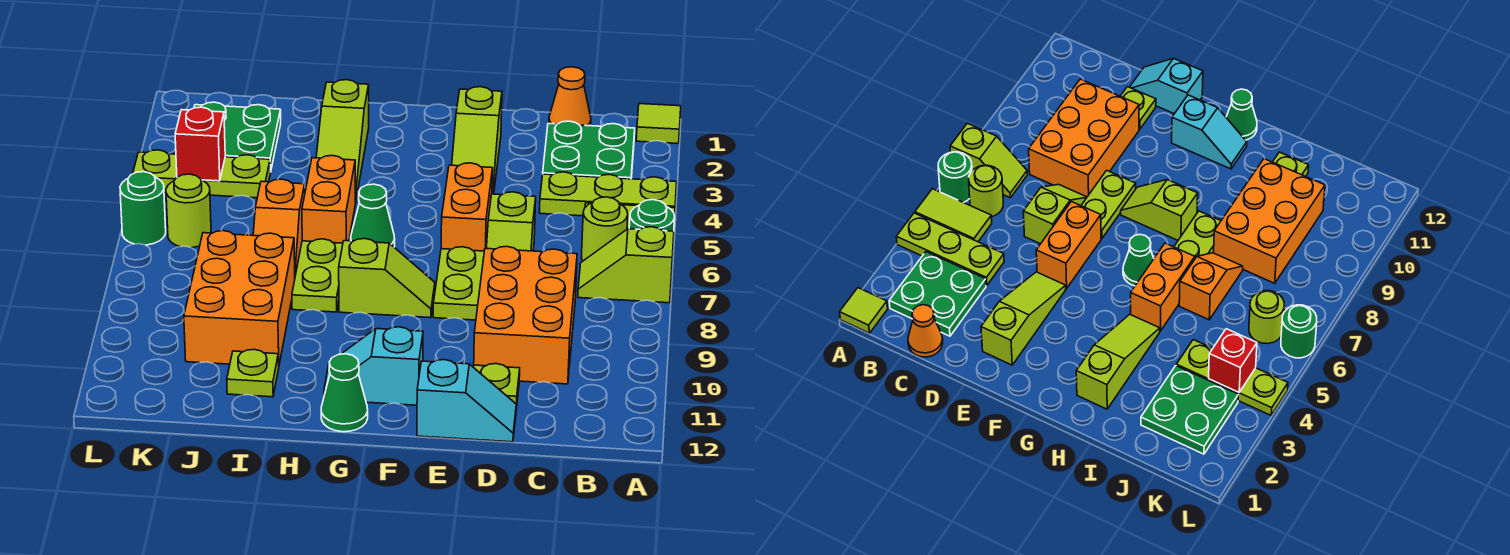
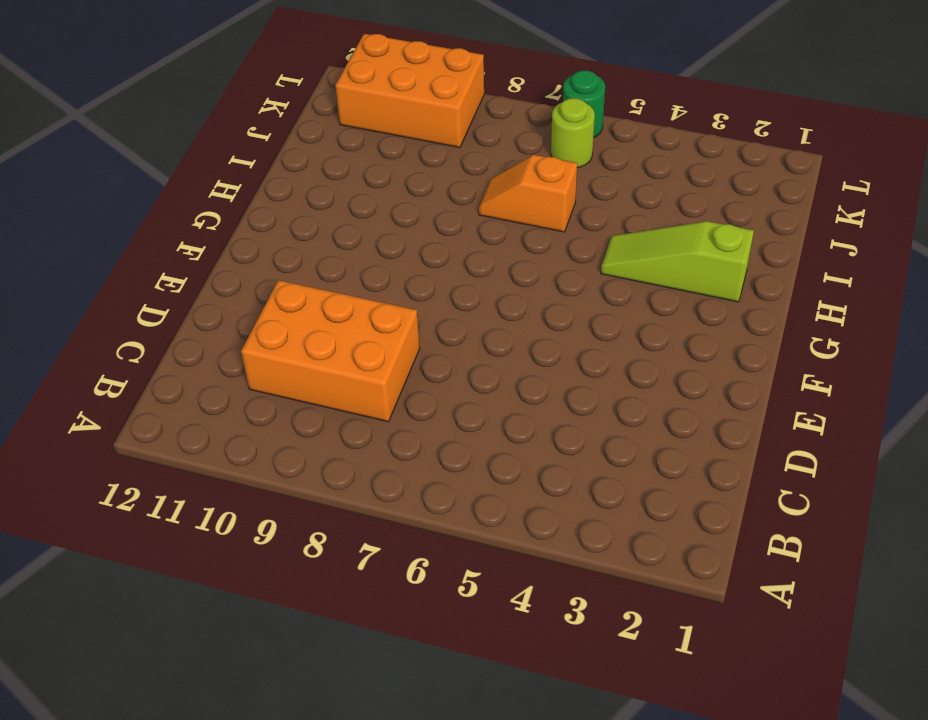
orange brick K9:L11 level 1 -> orange brick I8:J10 level 1
none -> lime tile A1 level 1
none -> lime plate A4:C4 level 1
none -> lime tile A5:B5 level 1
none -> green round brick A6 level 1

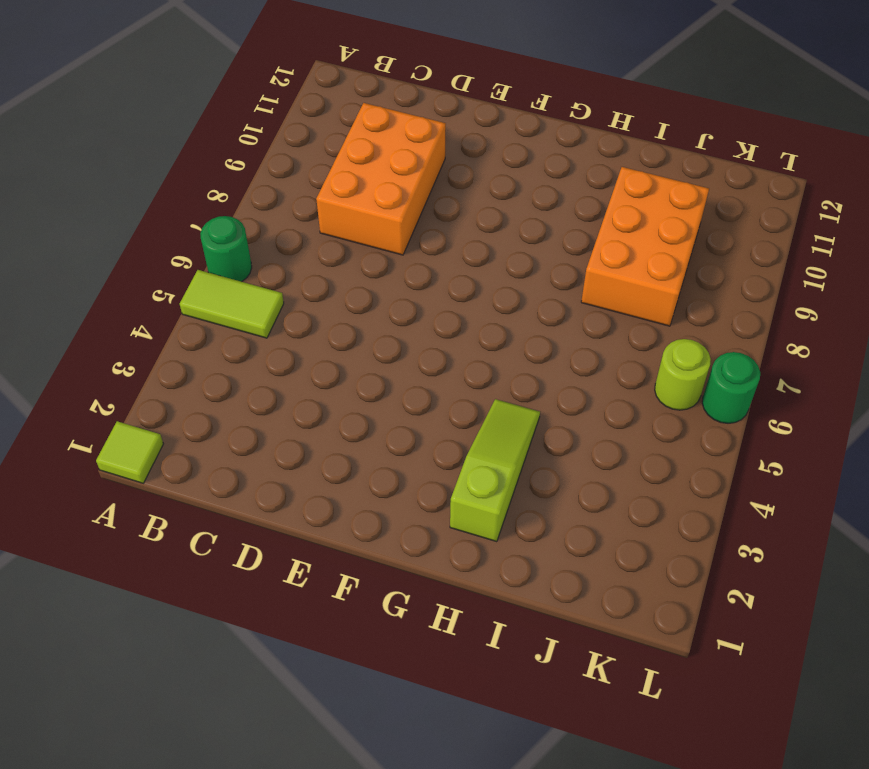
none -> lime plate A4:C4 level 1
none -> lime slope A7:B7 level 1 top A
none -> green plate B2:C3 level 1
none -> lime round brick B6 level 1

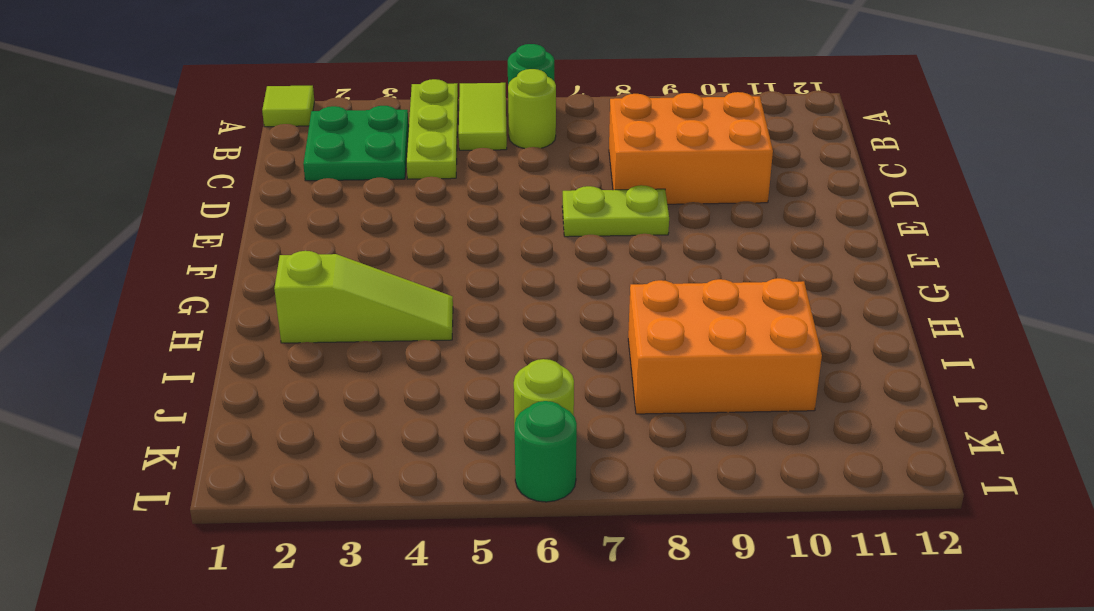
none -> lime slope A7:B7 level 1 top A
none -> orange cone C1 level 1
none -> lime slope D6:D7 level 1 top 6
none -> lime plate D11 level 1

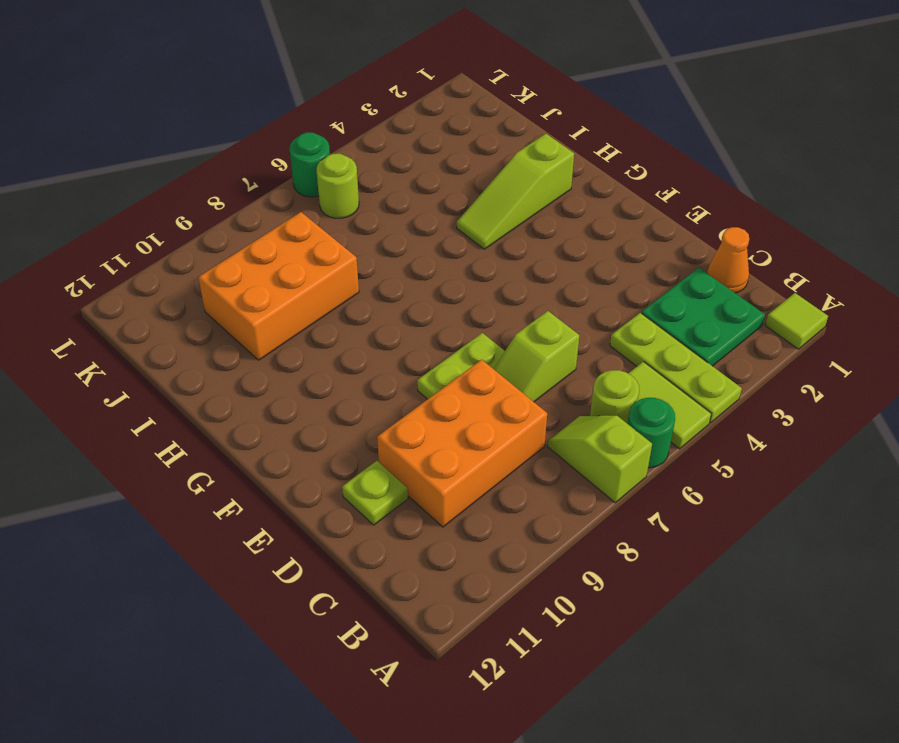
none -> cyan slope D12:E12 level 1 top E
none -> lime slope E2:E4 level 1 top 2
none -> orange brick E5:E6 level 1
none -> lime slope F8:G8 level 1 top G

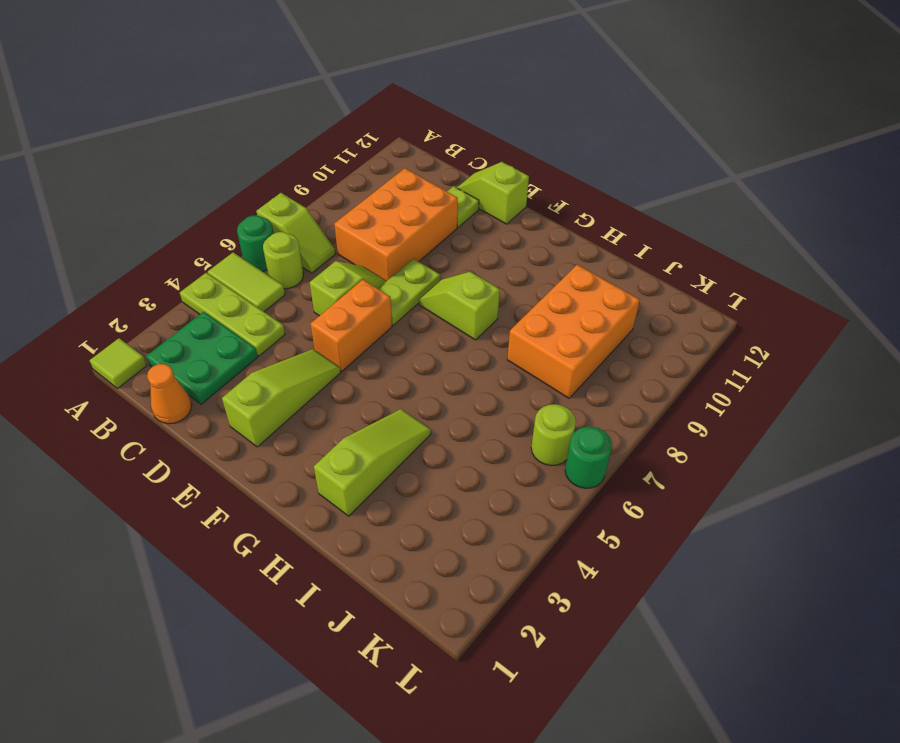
lime slope D12:E12 level 1 top E -> cyan slope D12:E12 level 1 top E
none -> cyan slope F11:G11 level 1 top F
none -> green cone G6 level 1
none -> green cone G12 level 1
none -> orange brick H5:H6 level 1

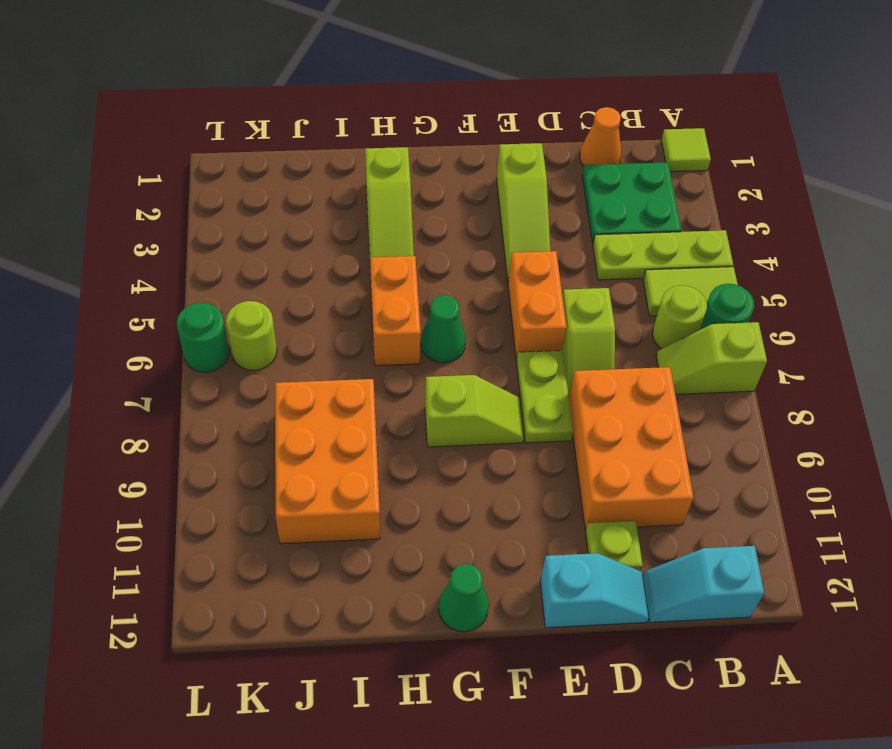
cyan slope B12:C12 level 1 top B -> cyan slope F11:G11 level 1 top F
none -> lime plate H7:H8 level 1
none -> orange slope I6:I7 level 1 top 6
none -> lime plate I11 level 1
none -> green plate J2:K3 level 1

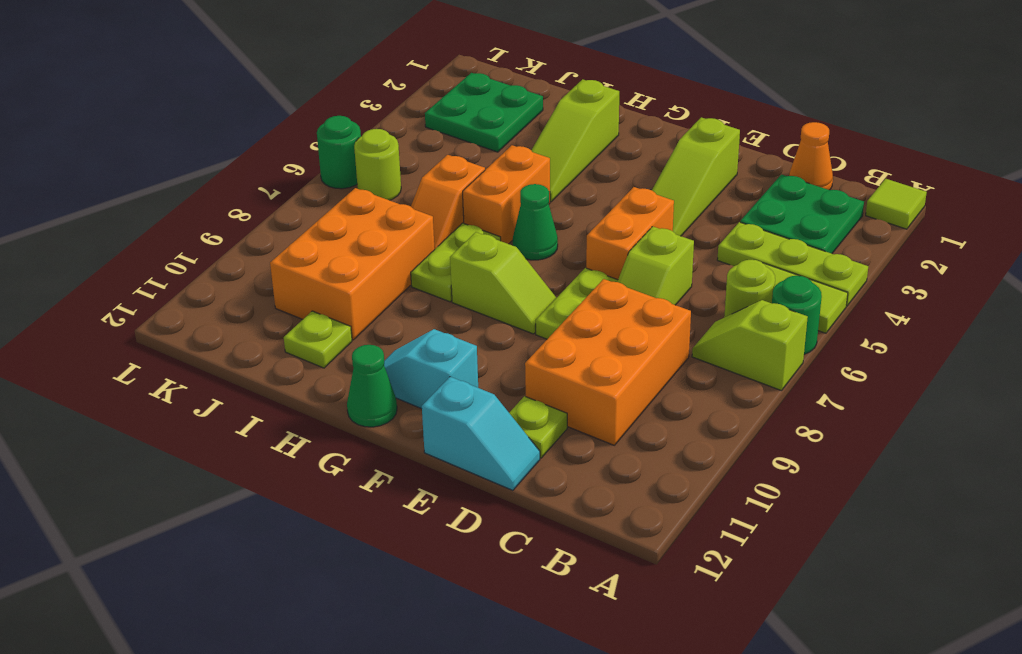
none -> lime plate J4:L4 level 1
none -> red brick K4 level 2

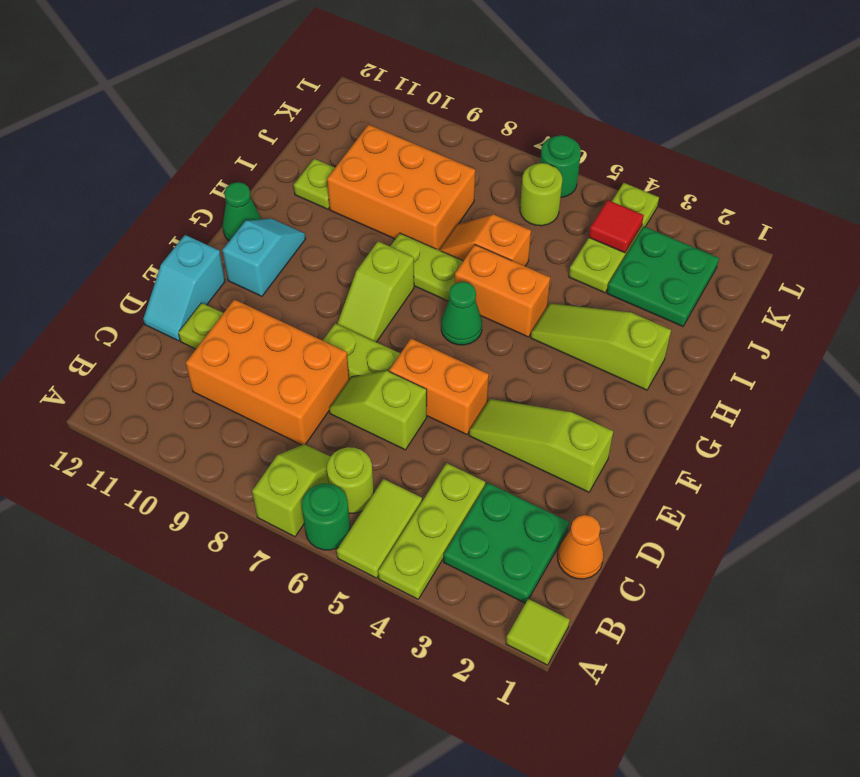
red tile K4 level 2 -> red brick K4 level 2

